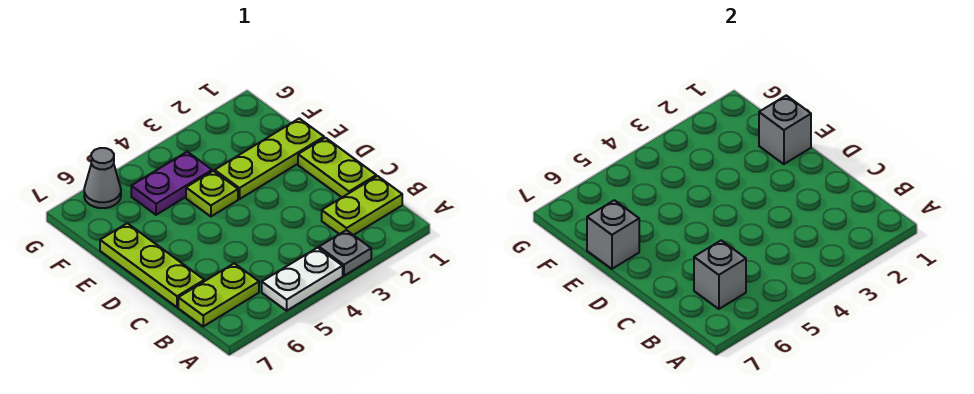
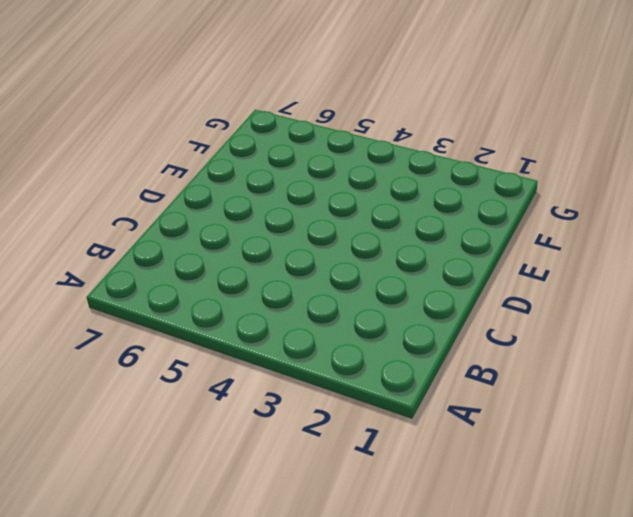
none -> grey plate A3 level 1
none -> white plate A4:A5 level 1
none -> lime plate B1:B2 level 1

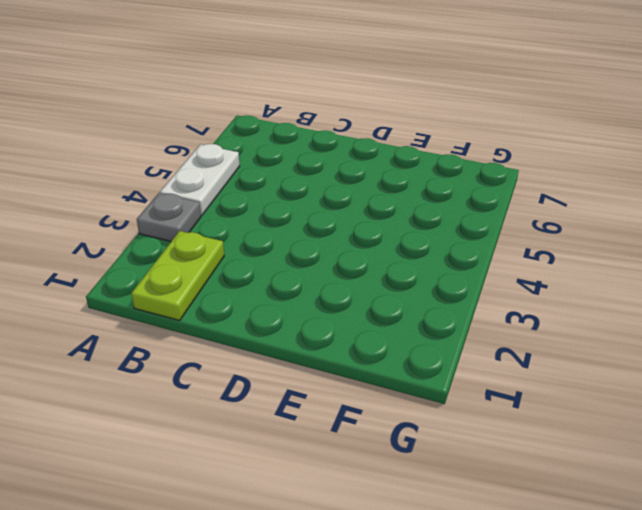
none -> lime plate B6:B7 level 1
none -> lime plate C1:D1 level 1
none -> lime plate C7:E7 level 1

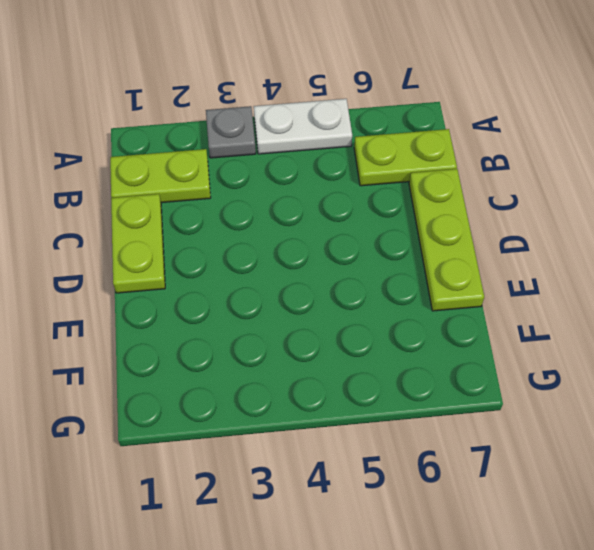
none -> lime plate E1:E3 level 1
none -> lime plate E4 level 1
none -> purple plate F4:F5 level 1

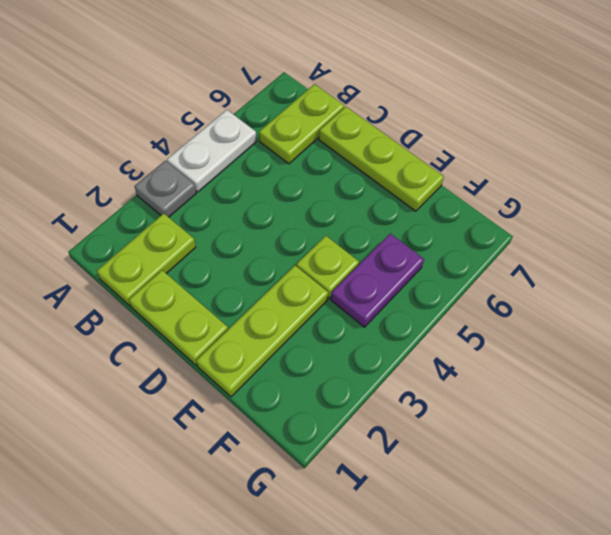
none -> grey cone G6 level 1
none -> grey brick B6 level 2
none -> grey brick E1 level 2

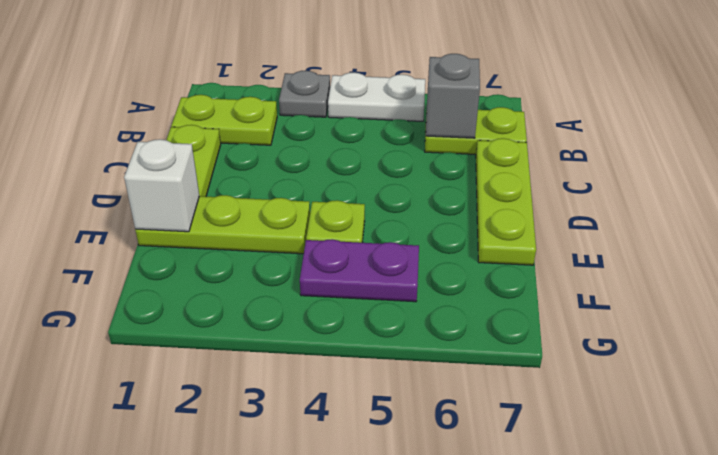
white brick E1 level 2 -> grey brick E1 level 2
none -> grey cone G6 level 1
none -> grey brick E7 level 2

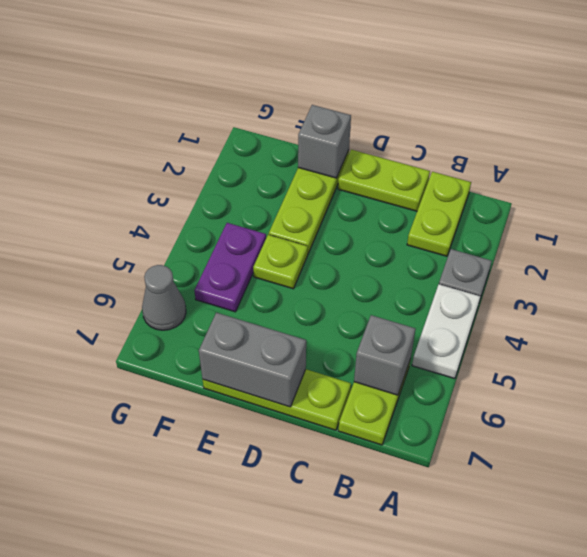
grey brick D7:E7 level 2 -> grey brick E7 level 2

